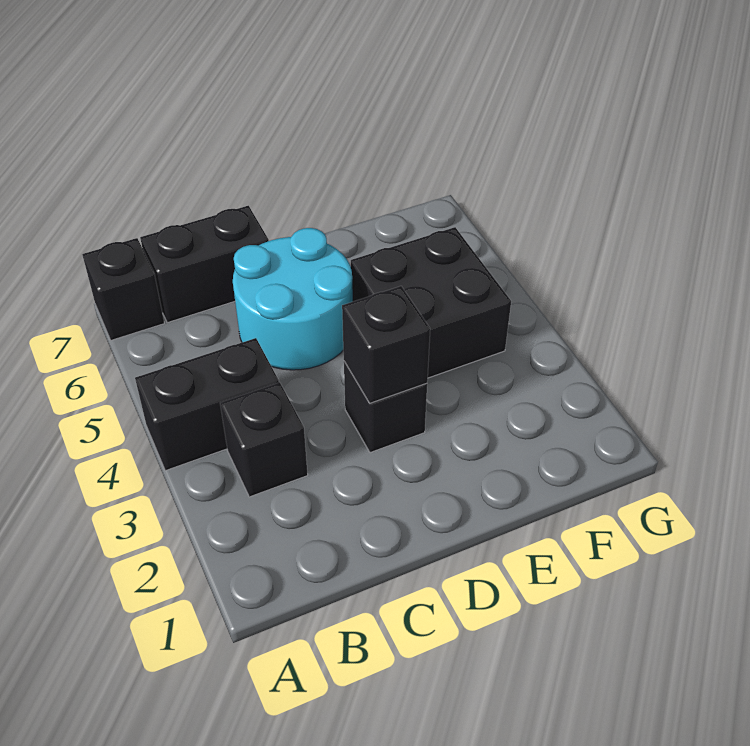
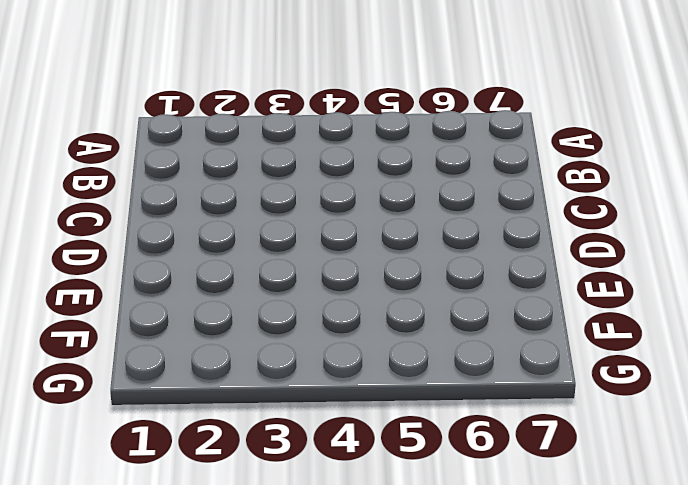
none -> black brick A4:B4 level 1
none -> black brick A7 level 1

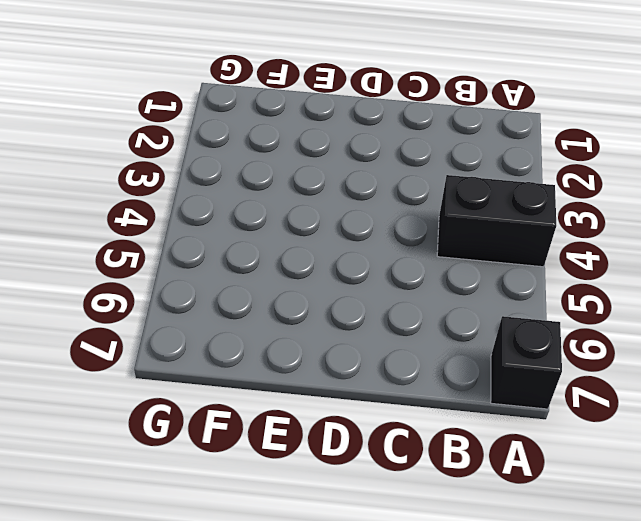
none -> black brick B3 level 1
none -> black brick B7:C7 level 1

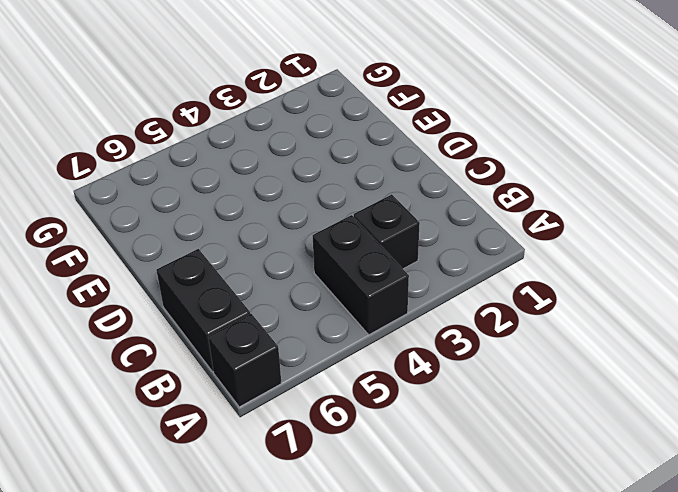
none -> cyan round brick C5:D6 level 1
none -> black brick D3 level 1

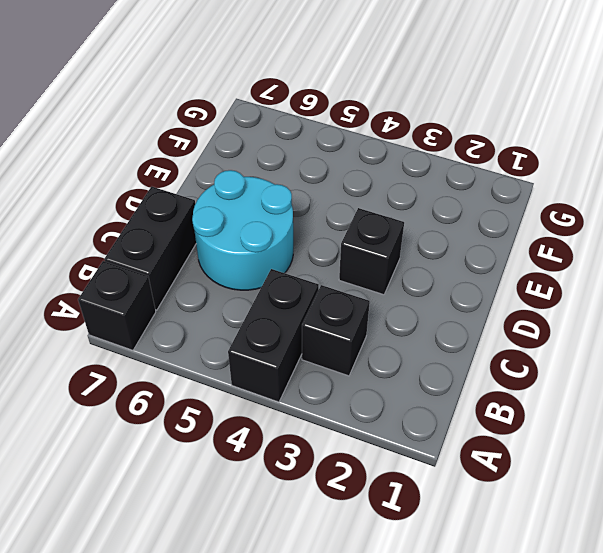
none -> black brick E4:F5 level 1
none -> black brick D3 level 2

